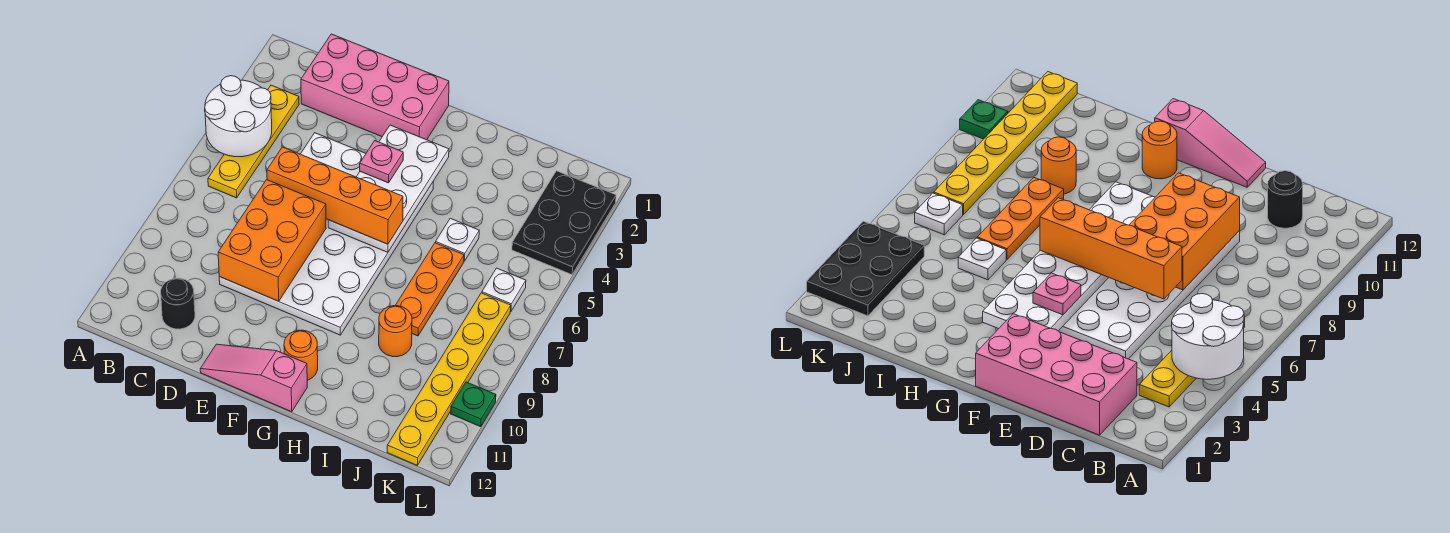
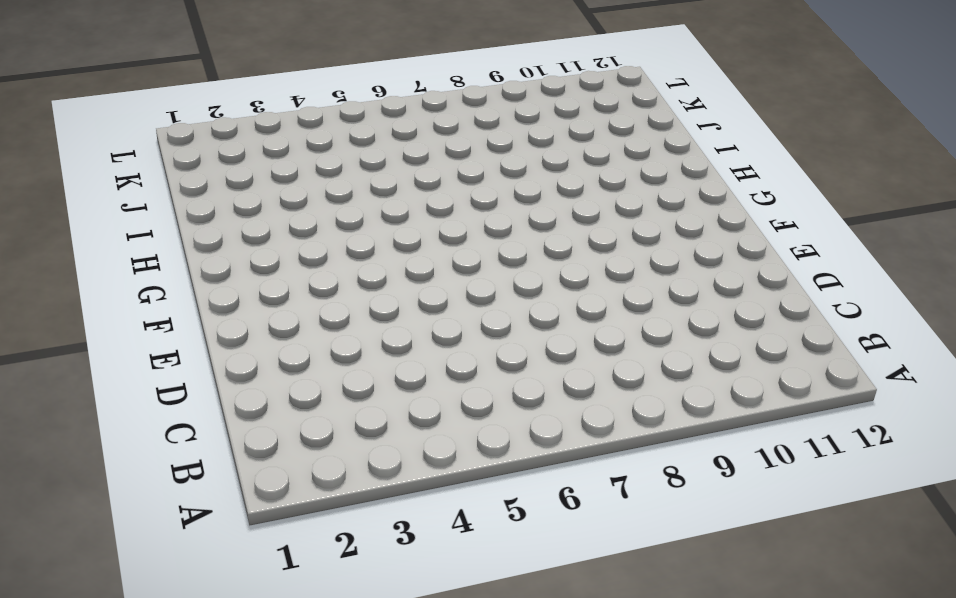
none -> yellow plate B3:B6 level 1
none -> pink brick C1:F2 level 1
none -> black round brick C11 level 1

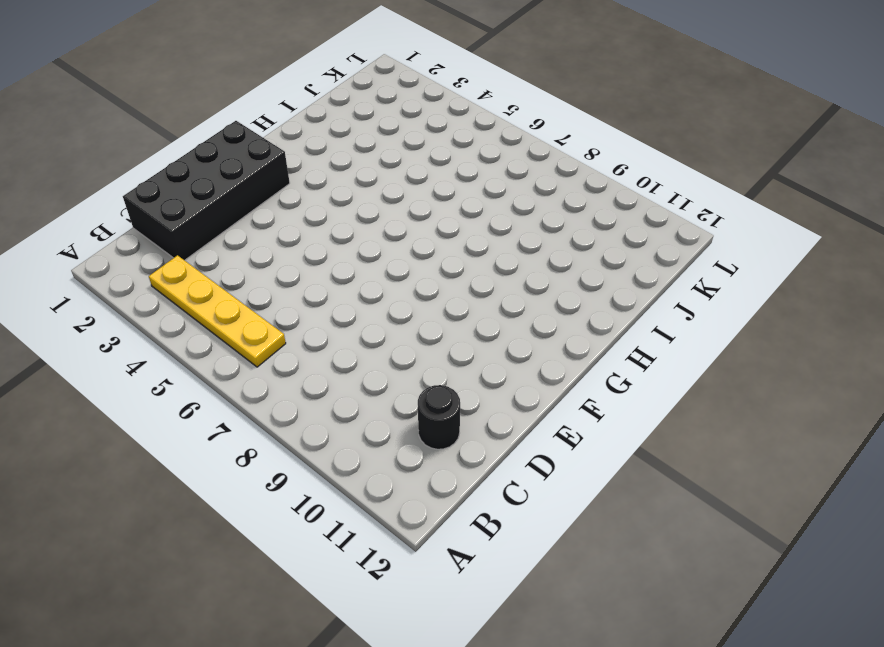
black brick C1:F2 level 1 -> pink brick C1:F2 level 1
none -> white plate D4:G9 level 1
none -> pink slope E12:G12 level 1 top G
none -> orange round brick G11 level 1

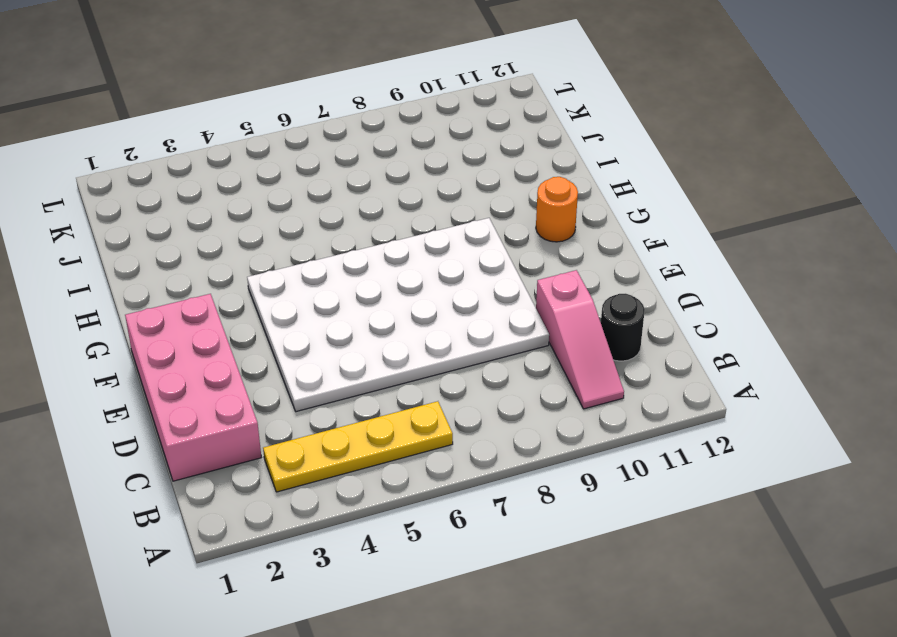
pink slope B10:D10 level 1 top D -> pink slope E12:G12 level 1 top G
none -> white plate I5 level 1
none -> orange plate I6:I8 level 1
none -> orange round brick I9 level 1

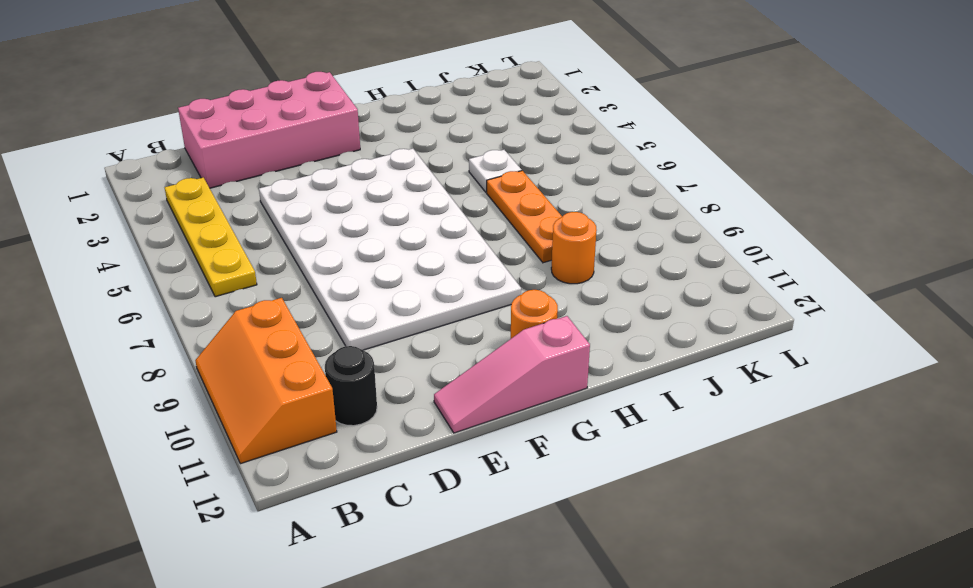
orange slope A9:B11 level 1 top B -> none
none -> black plate K2:L4 level 1
none -> white plate K6 level 1
none -> yellow plate K7:K12 level 1

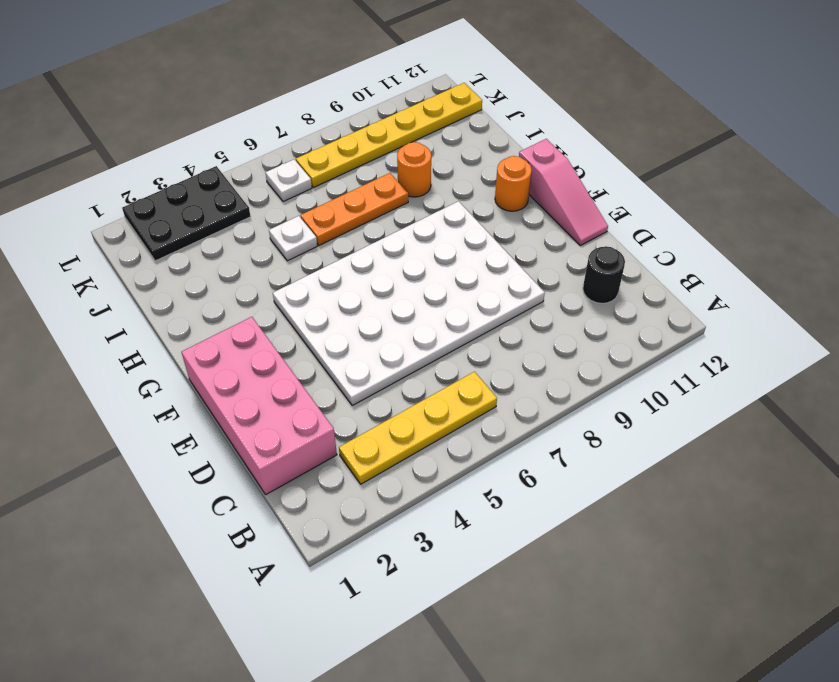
none -> green plate L10 level 1
none -> white round brick A4:B5 level 2
none -> orange brick D7:E9 level 2

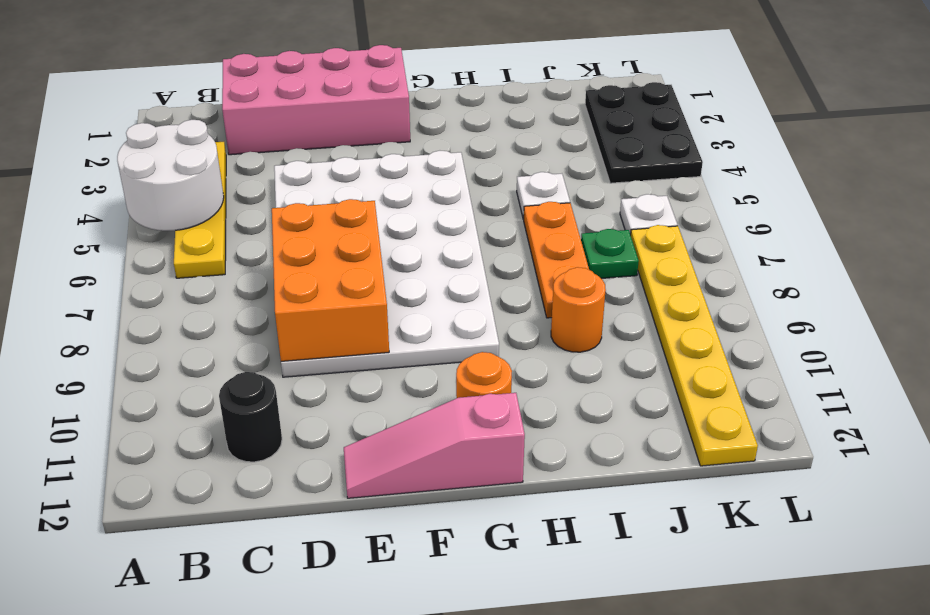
green plate J7 level 1 -> green plate L10 level 1
none -> white plate F3:G6 level 2
none -> orange brick D6:G6 level 3
none -> pink plate F4 level 3

